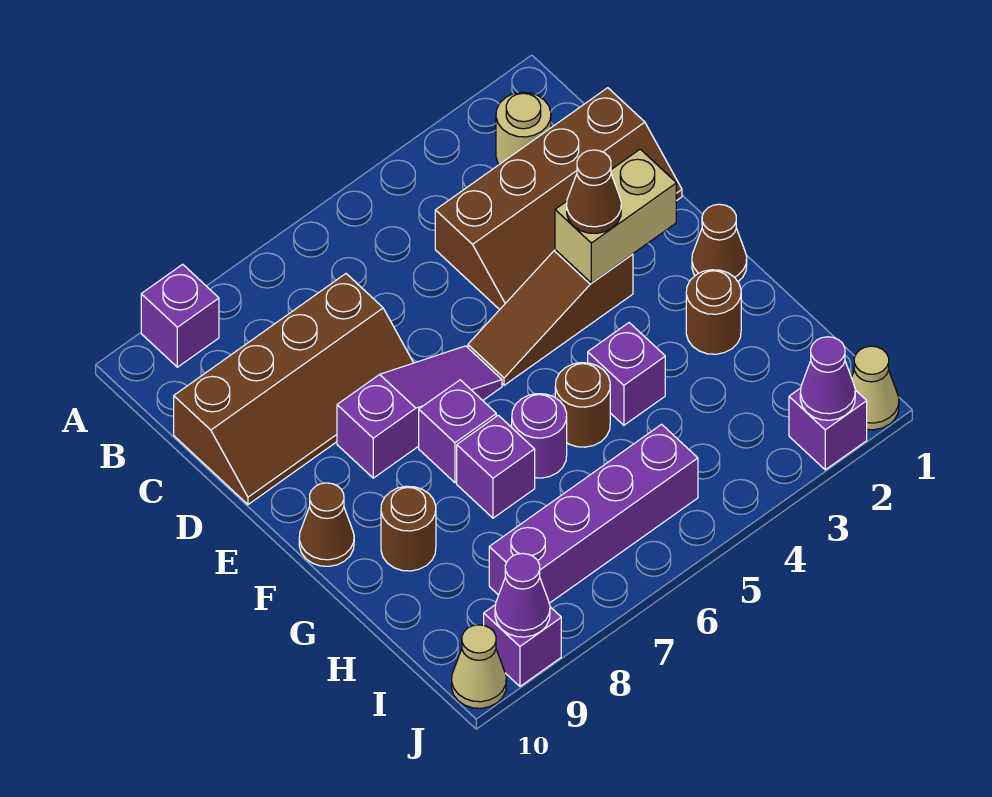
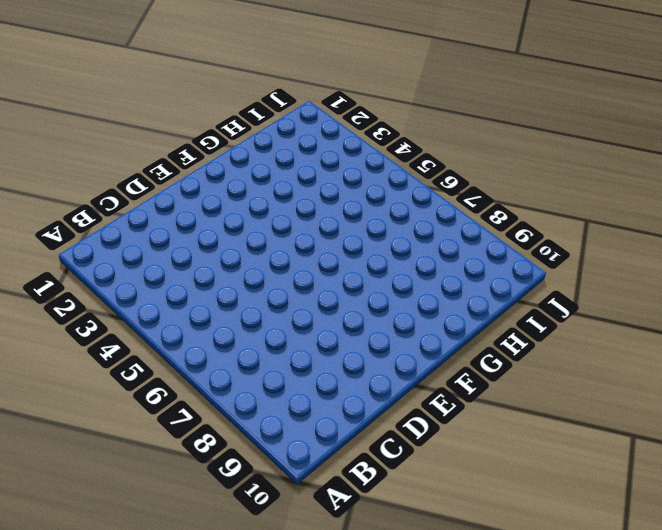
none -> purple brick A9 level 1
none -> tan round brick B2 level 1
none -> brown slope C1:D4 level 1 top C

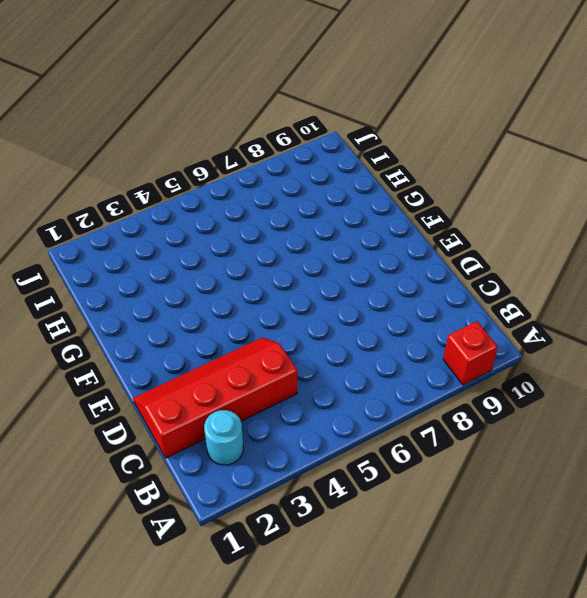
red brick A9 level 1 -> purple brick A9 level 1
cyan round brick B2 level 1 -> tan round brick B2 level 1
red slope C1:D4 level 1 top C -> brown slope C1:D4 level 1 top C
none -> brown slope C7:D10 level 1 top C
none -> brown slope E3:E5 level 1 top 3
none -> purple slope E6:E8 level 1 top 8

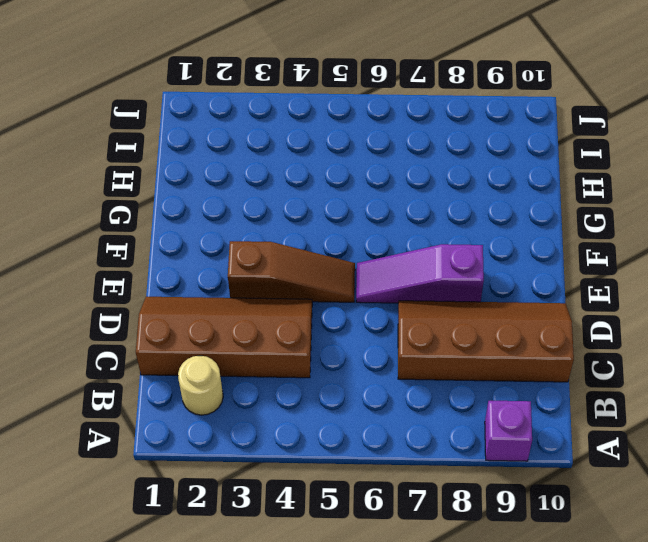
none -> brown cone F1 level 1
none -> purple brick F7 level 1
none -> brown cone F10 level 1

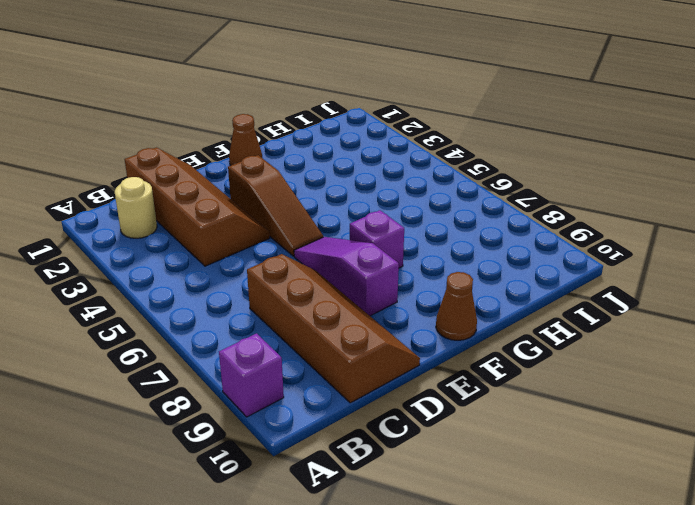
none -> brown round brick G2 level 1
none -> purple brick G4 level 1
none -> brown round brick G5 level 1

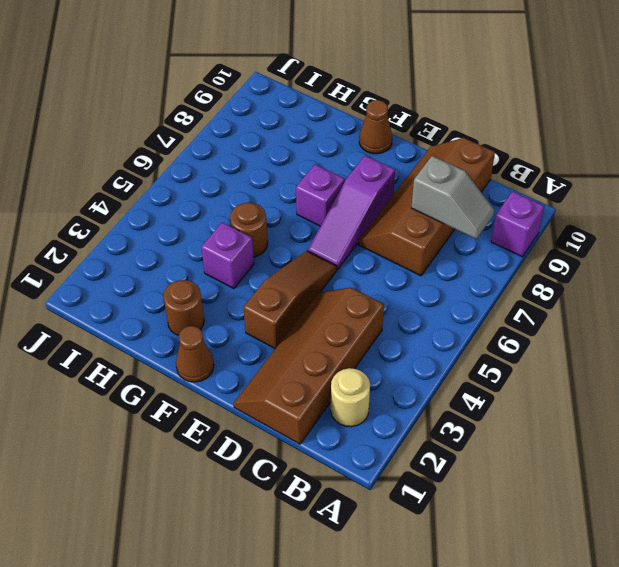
grey slope B8:C8 level 2 top C -> none
none -> purple round brick G6 level 1
none -> purple brick G7 level 1
none -> brown round brick G9 level 1

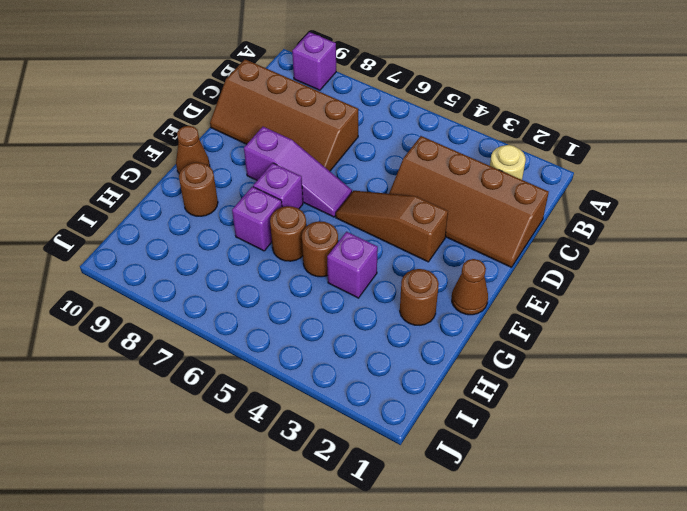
brown round brick G6 level 1 -> purple round brick G6 level 1
none -> purple brick I5:I8 level 1
none -> tan cone J1 level 1
none -> purple brick J2 level 1

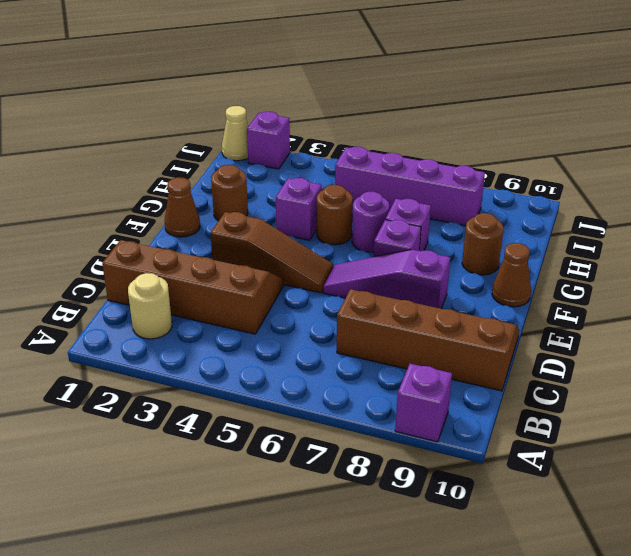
none -> purple brick J9 level 1
none -> tan cone J10 level 1
none -> tan brick E2:E3 level 2

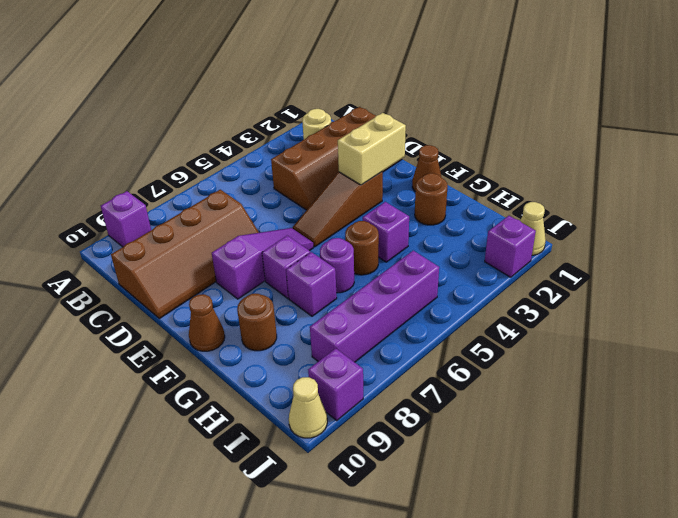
none -> purple cone J2 level 2
none -> purple cone J9 level 2
none -> brown cone E3 level 3

